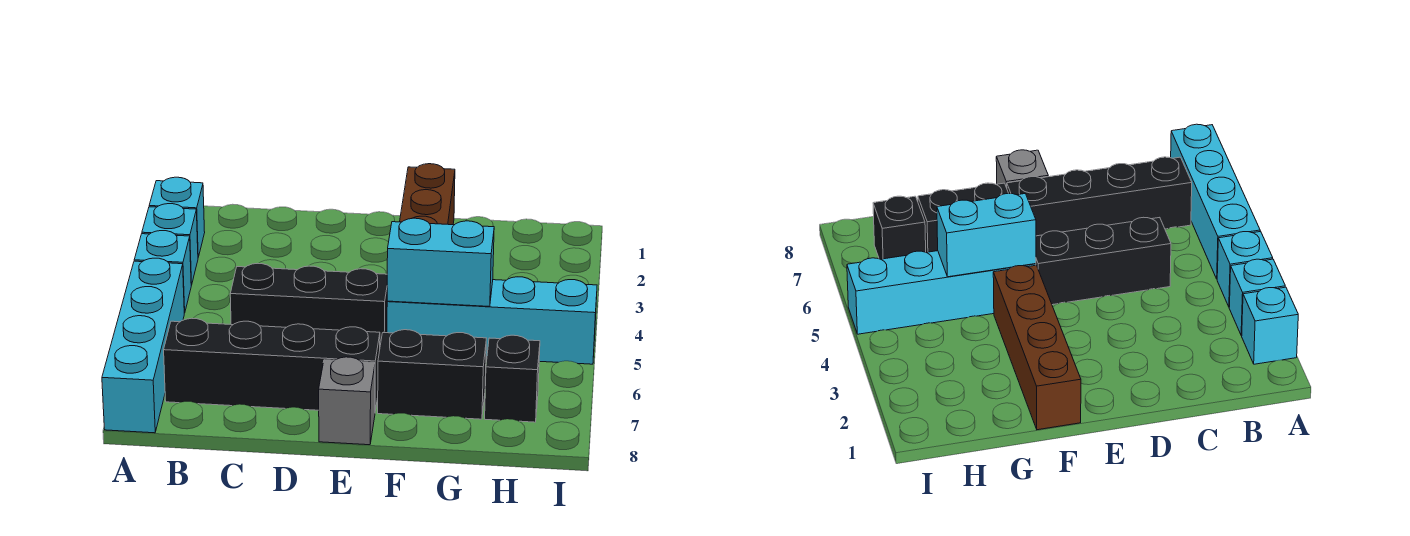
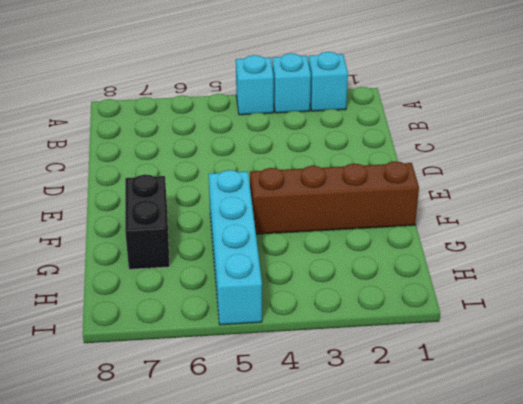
none -> cyan brick A5:A8 level 1
none -> black brick B7:E7 level 1
none -> black brick C5:E5 level 1

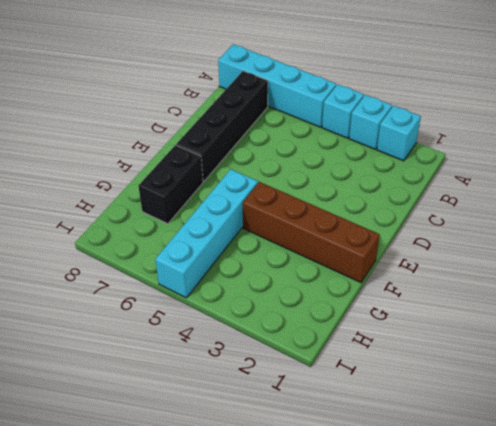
none -> black brick C5:E5 level 1
none -> grey brick E8 level 1
none -> black brick H7 level 1

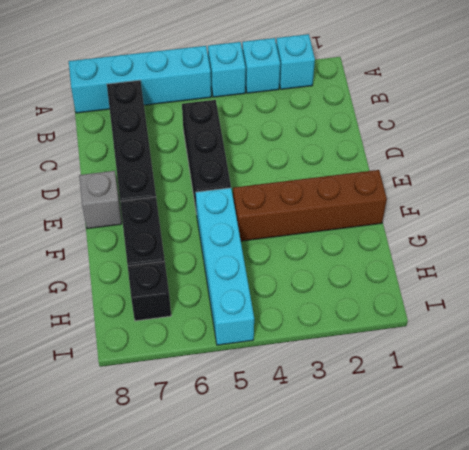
none -> cyan brick F5:G5 level 2

